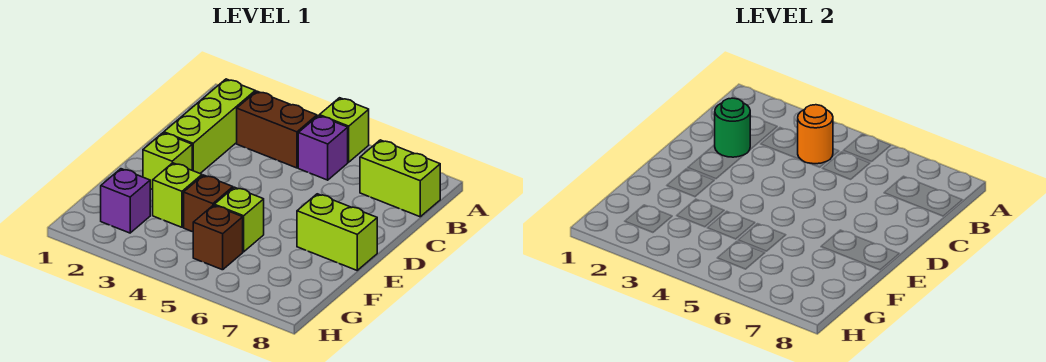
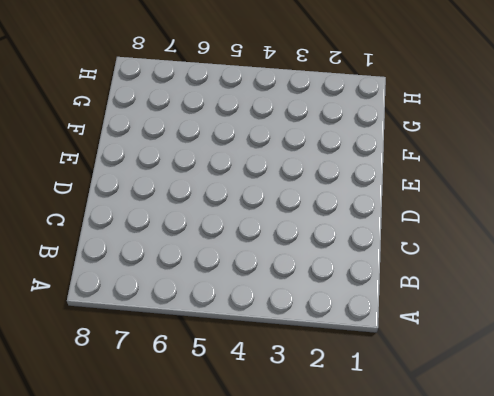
none -> lime brick A5 level 1
none -> lime brick B2:D2 level 1
none -> brown brick B3:B4 level 1

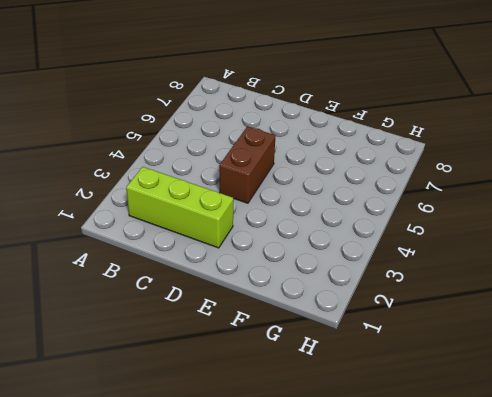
brown brick D4:D5 level 1 -> brown brick B3:B4 level 1
none -> lime brick A5 level 1
none -> purple brick B5 level 1
none -> lime brick B7:B8 level 1

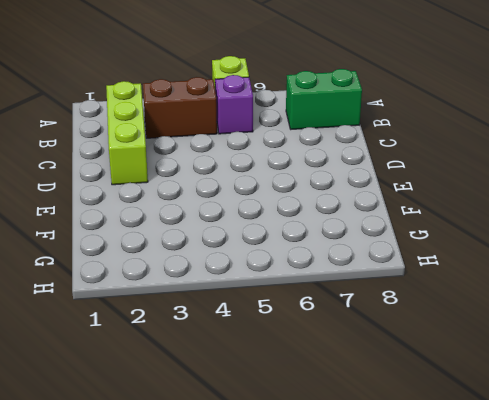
green brick B7:B8 level 1 -> lime brick B7:B8 level 1
none -> lime brick E2 level 1
none -> lime brick E7:E8 level 1
none -> lime brick F3 level 1

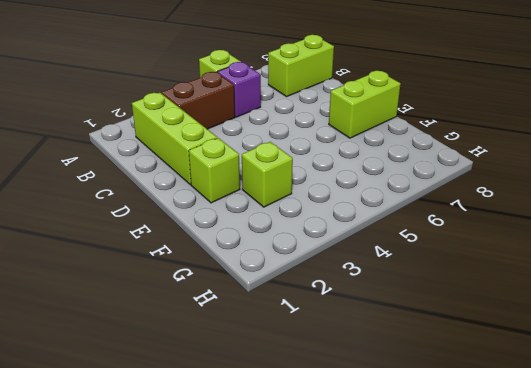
none -> brown brick F4 level 1
none -> lime brick F5 level 1
none -> purple brick G2 level 1

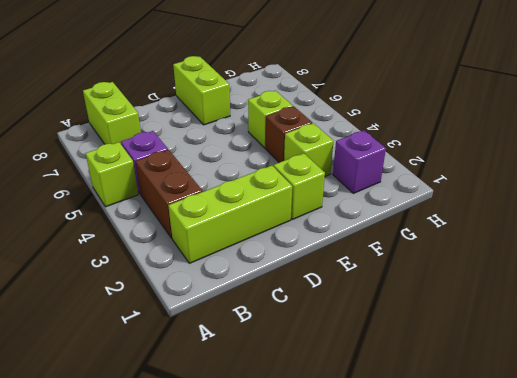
none -> brown brick G5 level 1
none -> orange round brick B4 level 2
none -> green round brick C2 level 2

